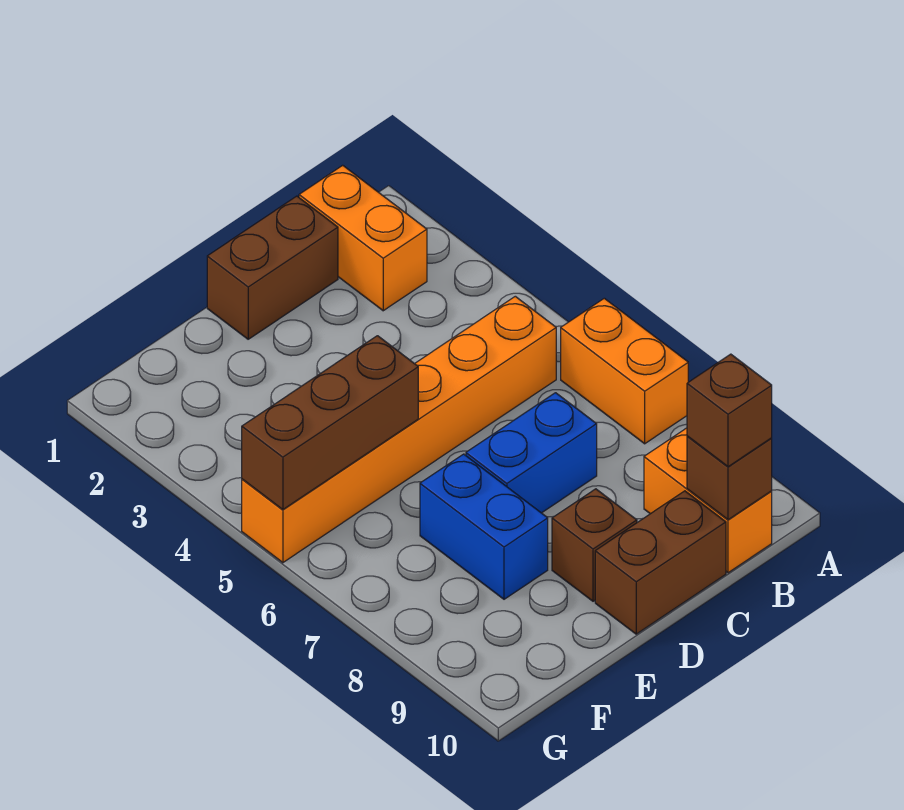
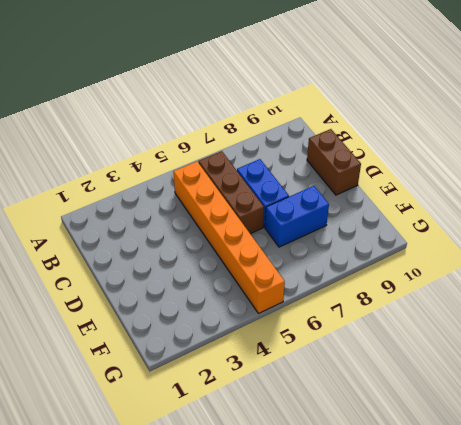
brown brick B6:D6 level 1 -> brown brick E5:G5 level 2
none -> orange brick A6:A7 level 1
none -> orange brick B1:B2 level 1
none -> orange brick B9:B10 level 1

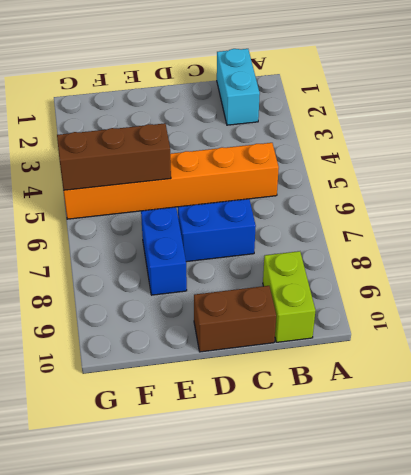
cyan brick B1:B2 level 1 -> orange brick B1:B2 level 1
lime brick B9:B10 level 1 -> orange brick B9:B10 level 1
none -> orange brick A6:A7 level 1
none -> brown brick C1:D1 level 1
none -> brown brick D9 level 1

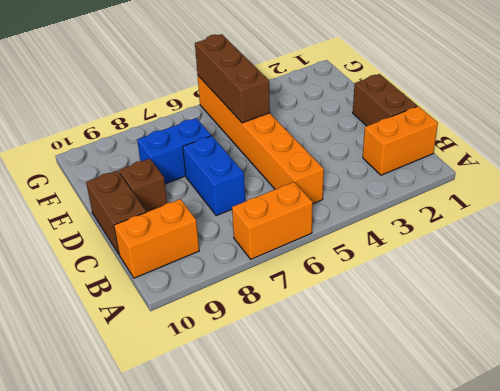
none -> brown brick B10 level 2
none -> brown brick B10 level 3

